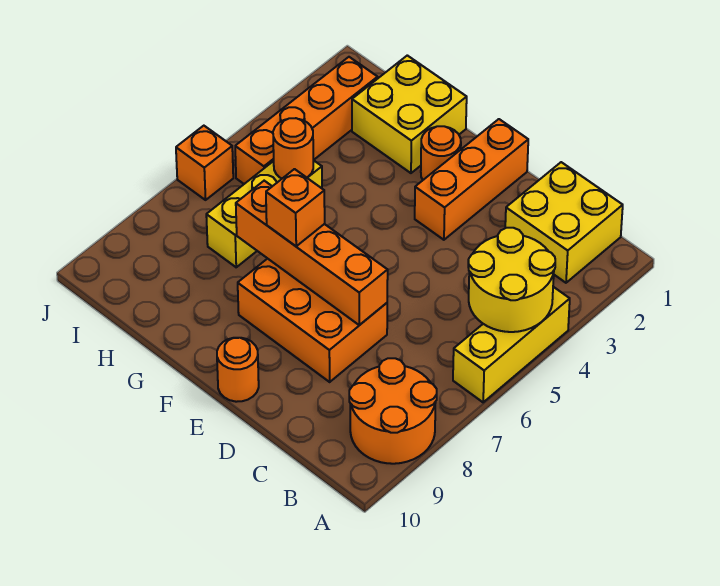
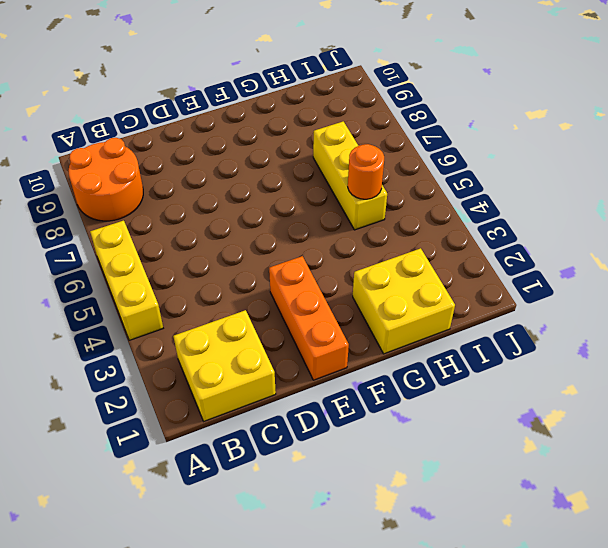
none -> orange brick D7:F8 level 1
none -> orange round brick E10 level 1
none -> orange round brick F2 level 1

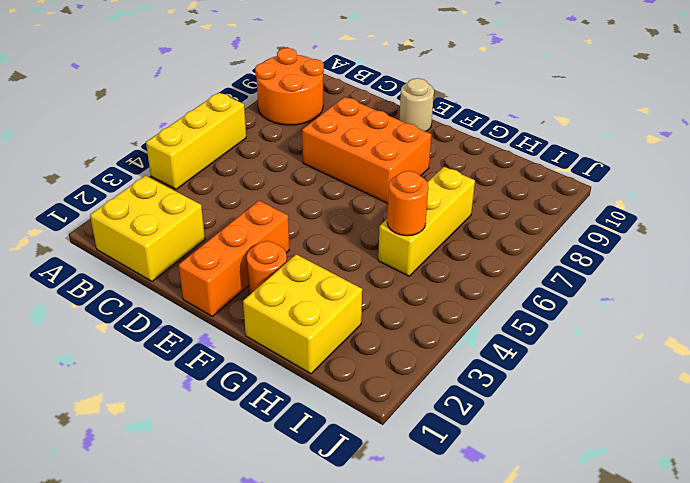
tan round brick E10 level 1 -> orange round brick E10 level 1
none -> orange brick I2:I5 level 1
none -> orange brick J6 level 1
none -> yellow round brick A4:B5 level 2

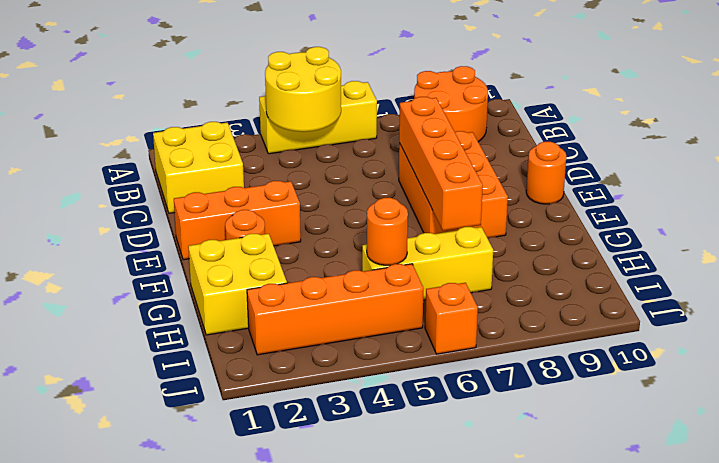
none -> orange brick F7 level 3

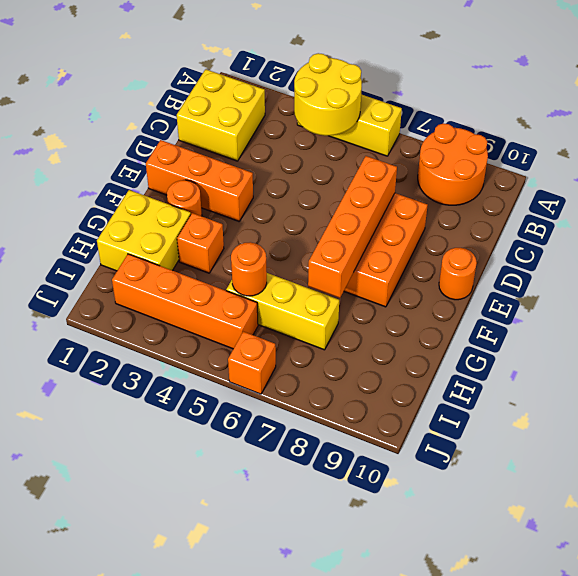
orange brick G3 level 1 -> orange brick F7 level 3

